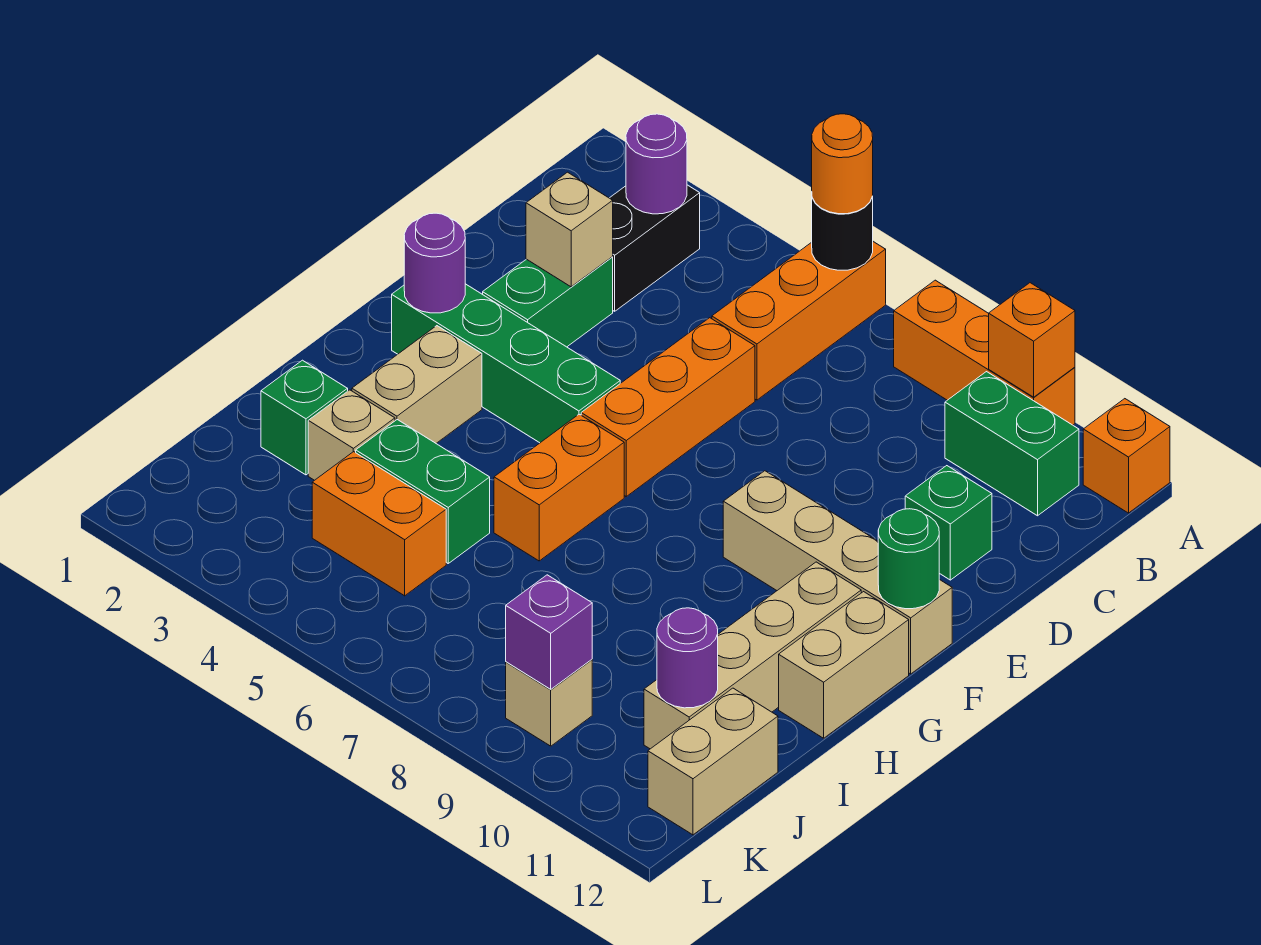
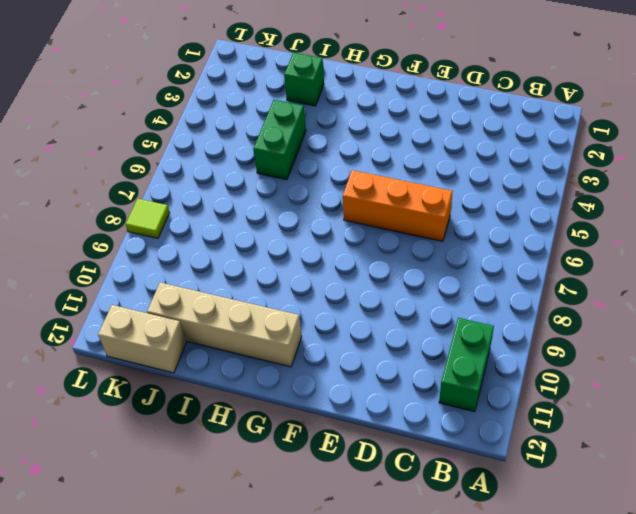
lime tile L8 level 1 -> none
none -> orange brick A6:C6 level 1
none -> orange brick A8:A10 level 1
none -> orange brick A12 level 1

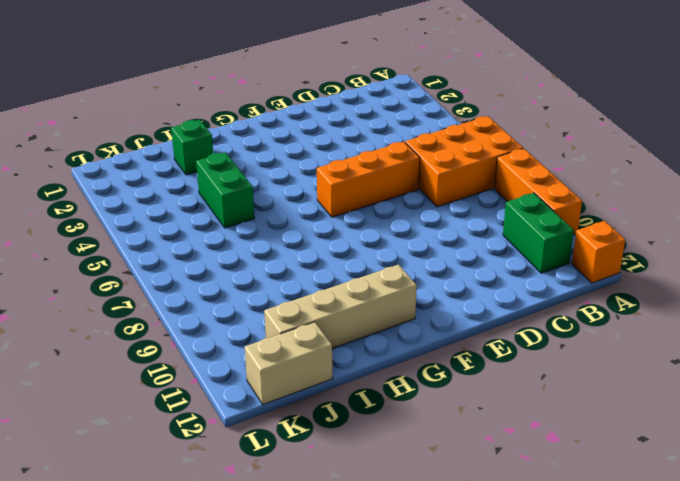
orange brick A6:C7 level 1 -> orange brick A6:C6 level 1
none -> black brick B3:C3 level 1
none -> green brick D3:E3 level 1
none -> green brick D11 level 1

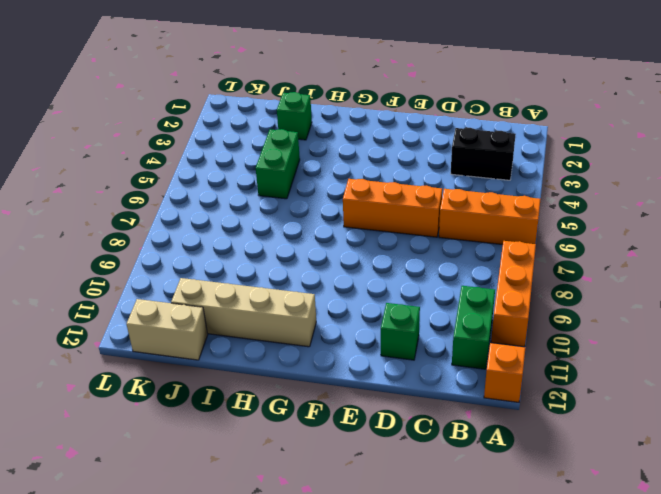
none -> green brick D3:E3 level 1
none -> green brick F2:F5 level 1
none -> tan brick F9:F12 level 1

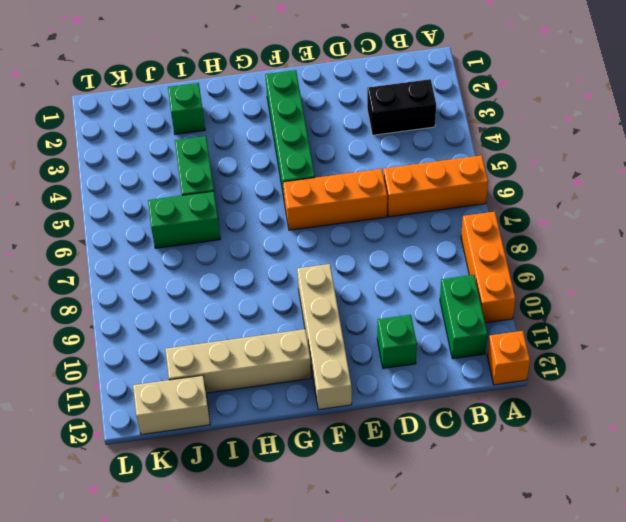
green brick I6:J6 level 1 -> green brick D3:E3 level 1
none -> tan brick G3:H3 level 1
none -> orange brick G6:H6 level 1
none -> tan brick G12:H12 level 1

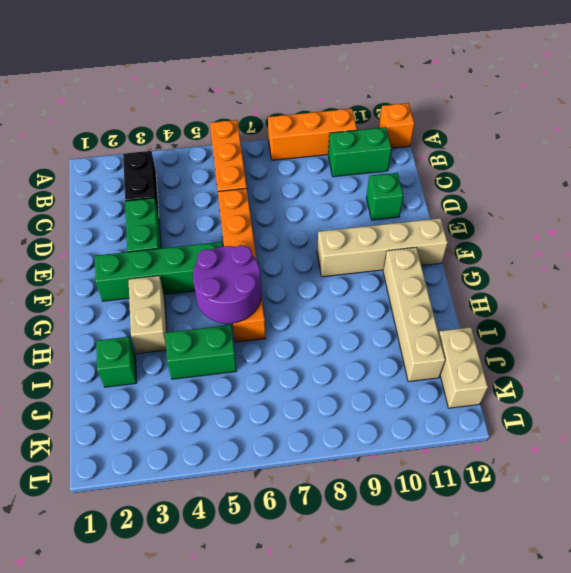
purple round brick G5:H6 level 2 -> none
none -> tan brick G12:H12 level 1
none -> tan brick I3 level 1
none -> orange brick J4:J5 level 1

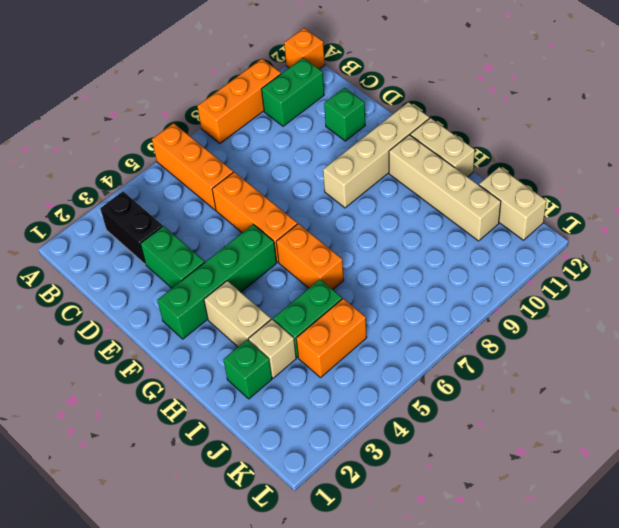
none -> tan brick K9 level 1
none -> black round brick A6 level 2
none -> orange brick A10 level 2

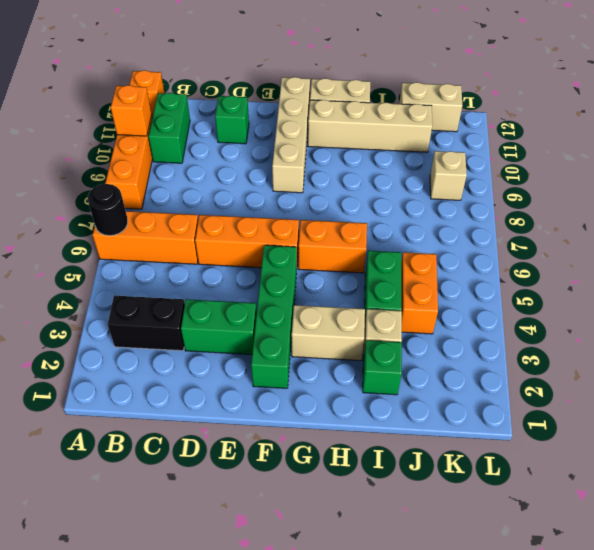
none -> purple round brick B3 level 2
none -> tan brick D3 level 2
none -> purple round brick F2 level 2

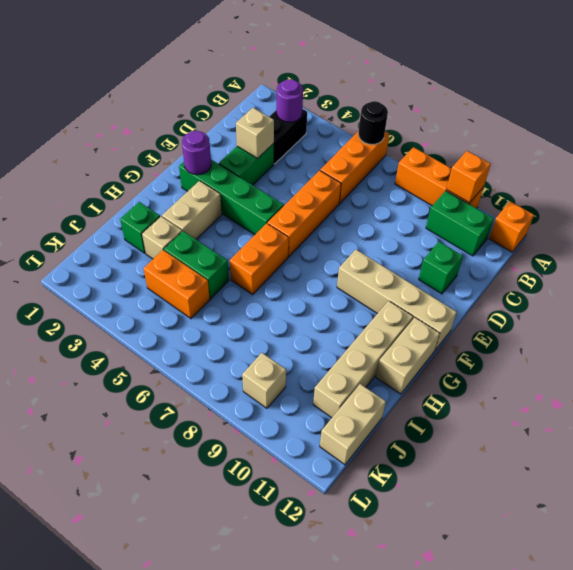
none -> green round brick F12 level 2
none -> purple round brick J11 level 2
none -> purple brick K9 level 2

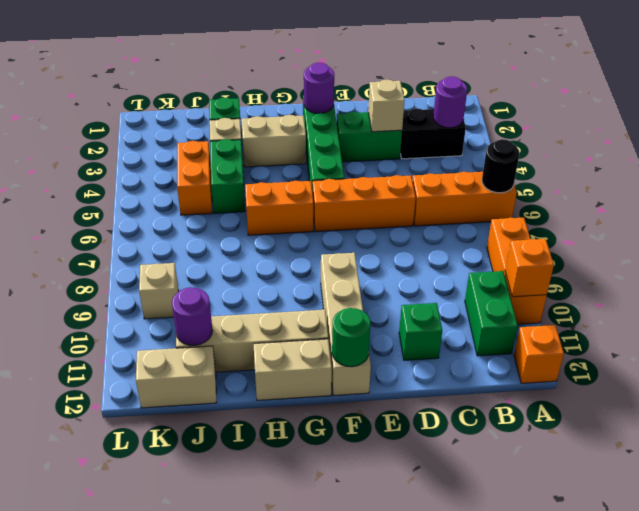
none -> purple brick K9 level 2
none -> orange round brick A6 level 3

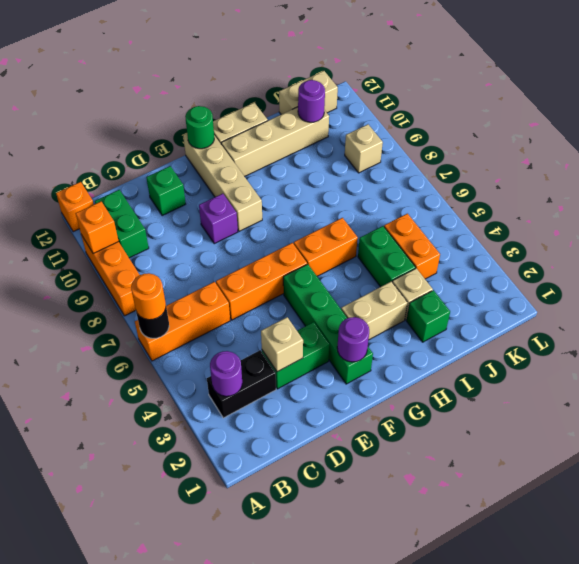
purple brick E9 level 1 -> purple brick K9 level 2

